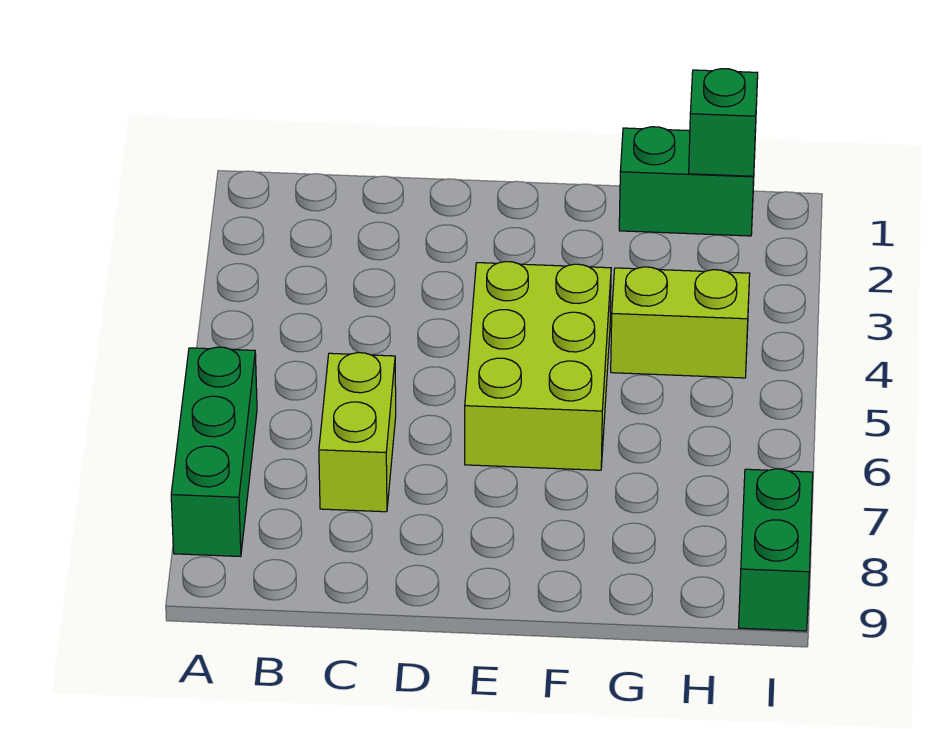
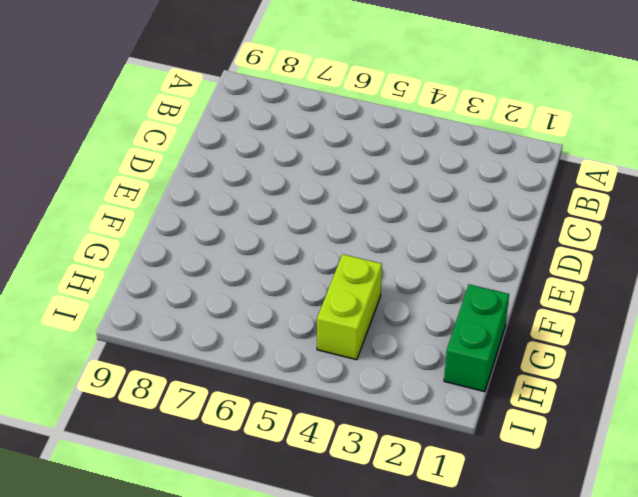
none -> green brick A6:A8 level 1
none -> lime brick C6:C7 level 1

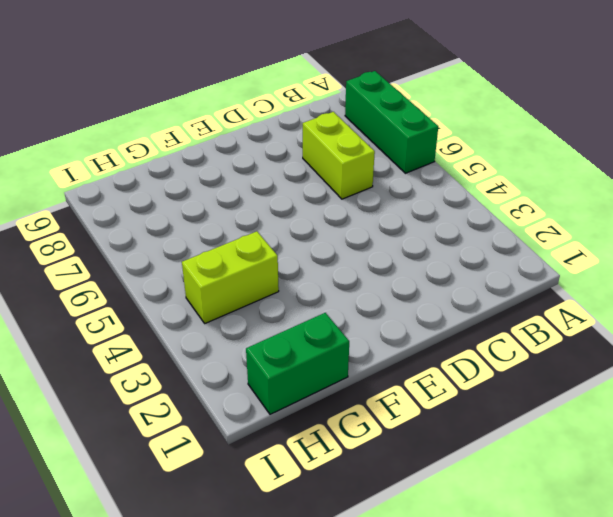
none -> lime brick E4:F6 level 1
none -> green brick I8:I9 level 1

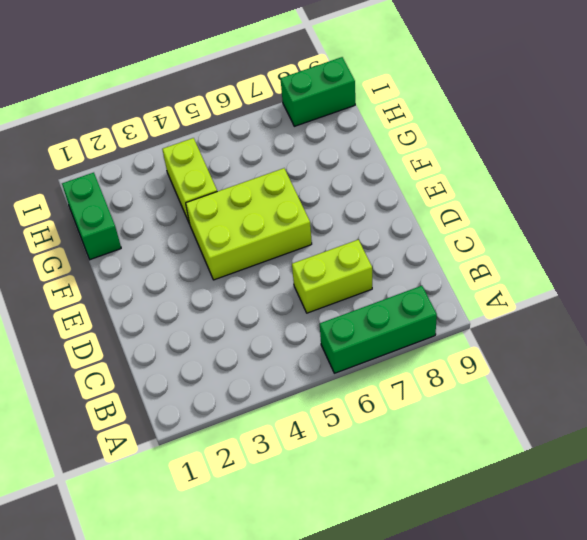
none -> green brick H1 level 2

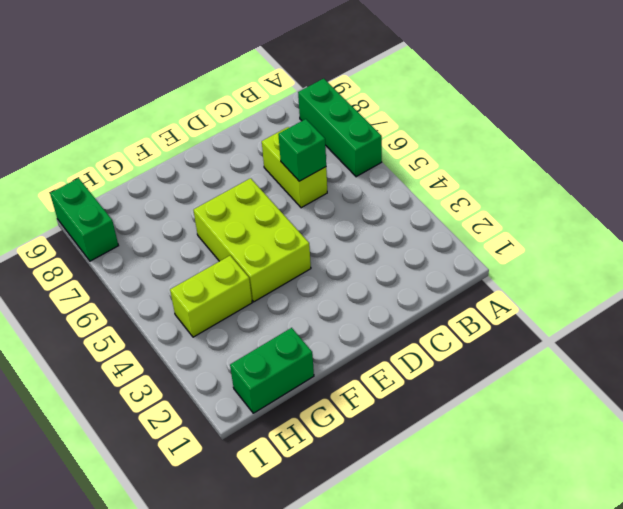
green brick C6 level 2 -> green brick H1 level 2

